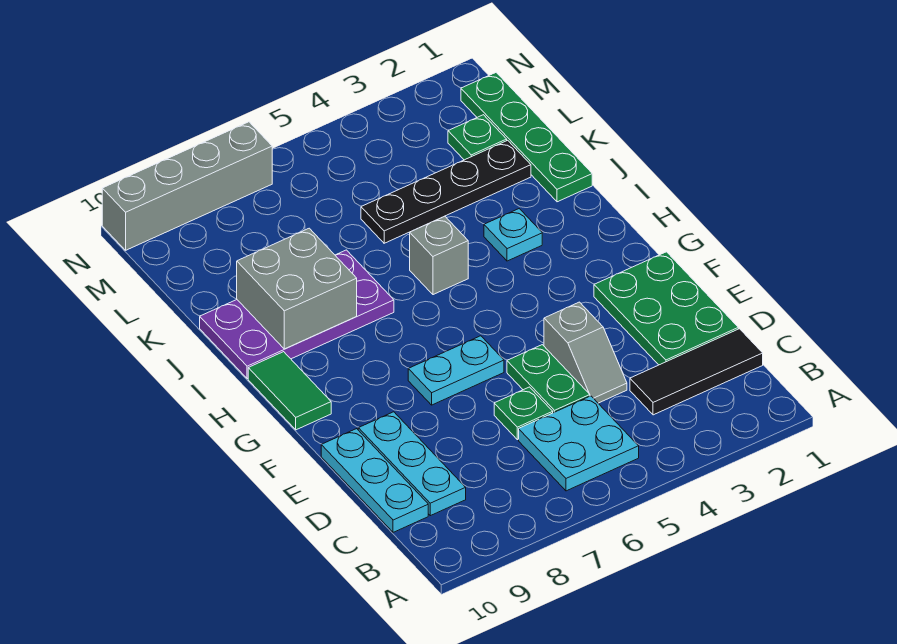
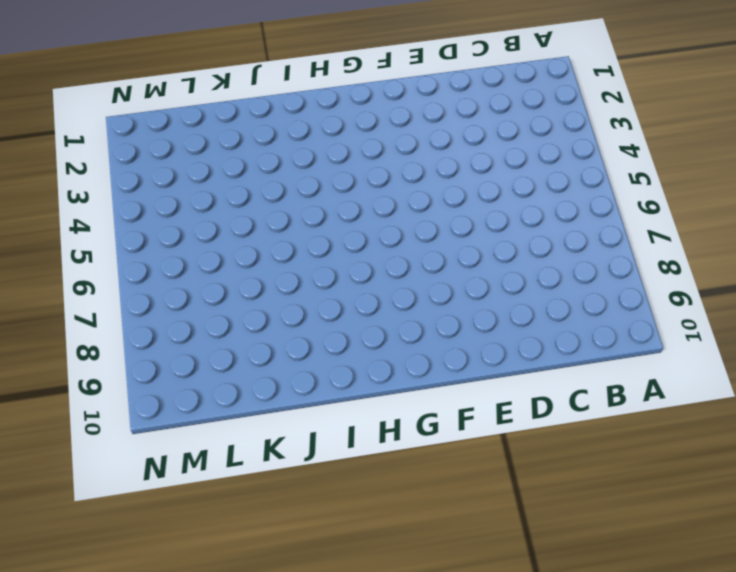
none -> cyan plate B5:C6 level 1
none -> black tile C1:C3 level 1
none -> cyan plate C9:E9 level 1

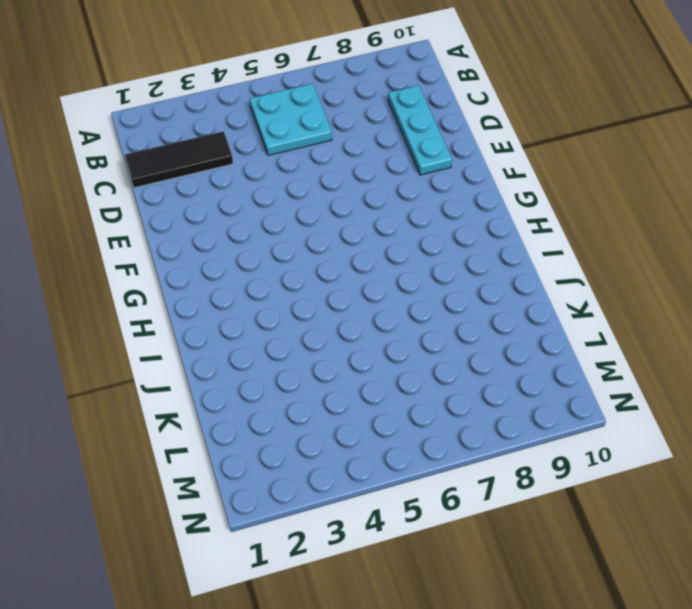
none -> cyan plate C10:E10 level 1
none -> green plate D1:F2 level 1
none -> grey slope D4:E4 level 1 top E

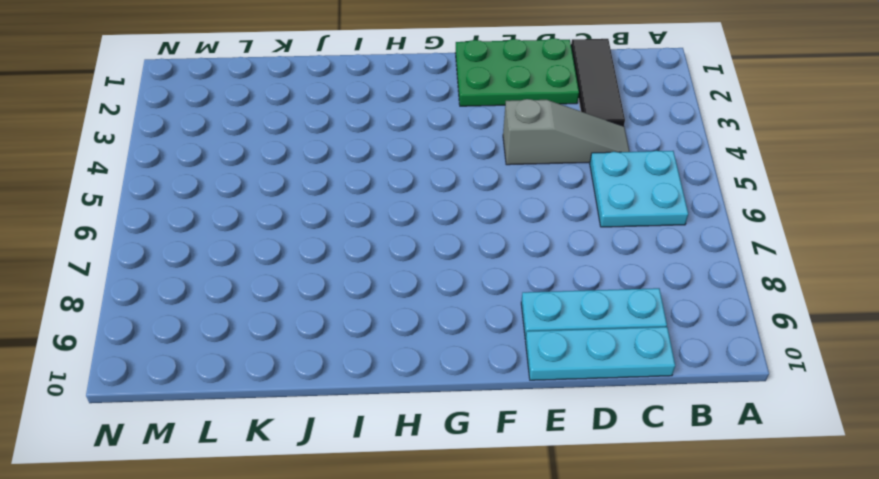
grey slope C4:E4 level 1 top E -> grey slope D4:E4 level 1 top E
none -> green plate D5:E5 level 1
none -> green plate D6 level 1
none -> cyan plate F6:F7 level 1

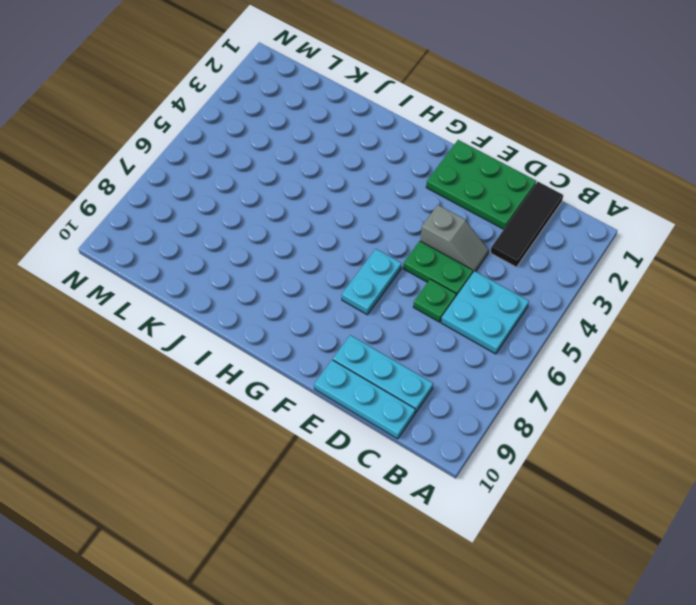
none -> green tile G10:H10 level 1
none -> cyan plate I3 level 1
none -> grey brick I5 level 1

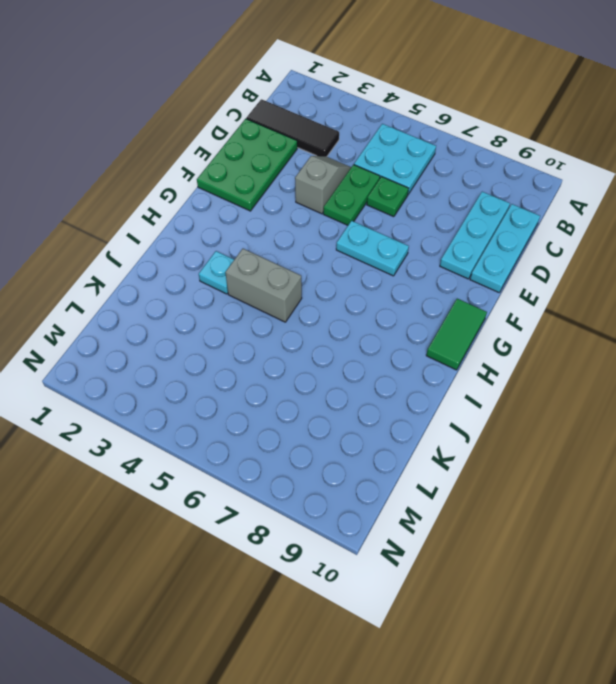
grey brick I4:I5 level 1 -> grey brick I5 level 1
none -> purple plate I7:J10 level 1
none -> green plate J1:M1 level 1
none -> black plate K2:K5 level 1

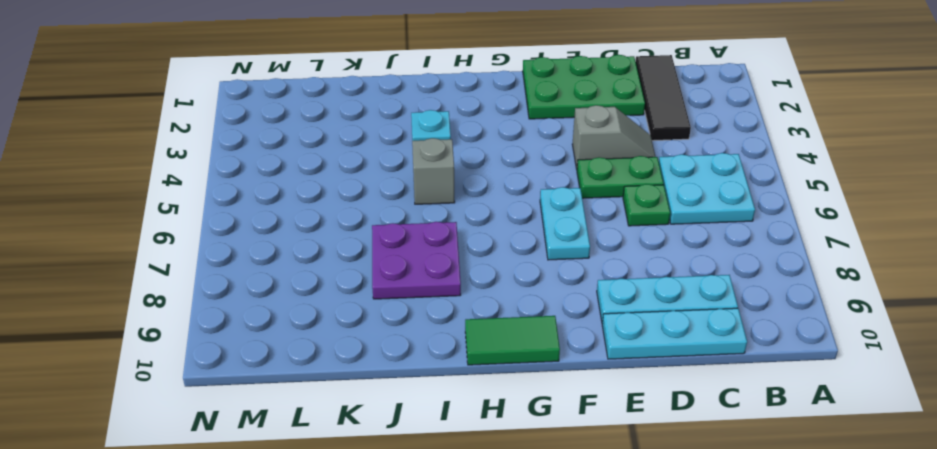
purple plate I7:J8 level 1 -> purple plate I7:J10 level 1
none -> green plate J1:M1 level 1
none -> black plate K2:K5 level 1
none -> green plate L2 level 1

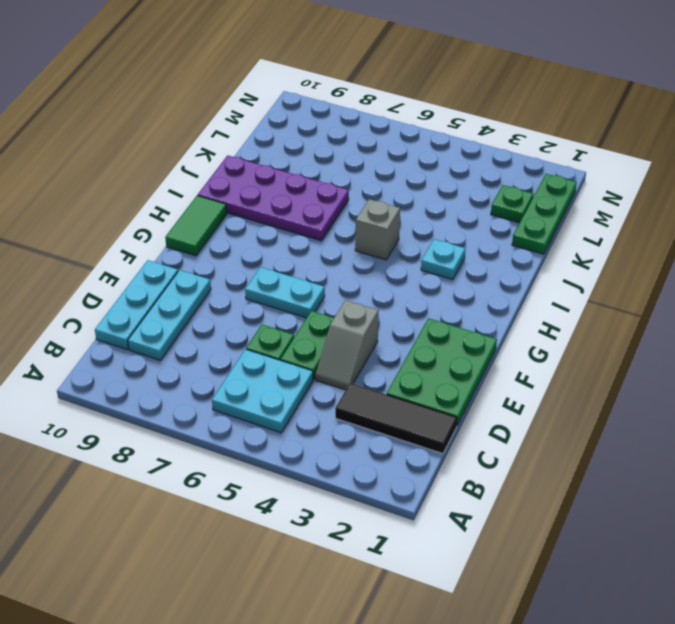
green plate K1:M1 level 1 -> green plate J1:M1 level 1
none -> black plate K2:K5 level 1
none -> grey brick N7:N10 level 1
none -> grey brick I8:J9 level 2

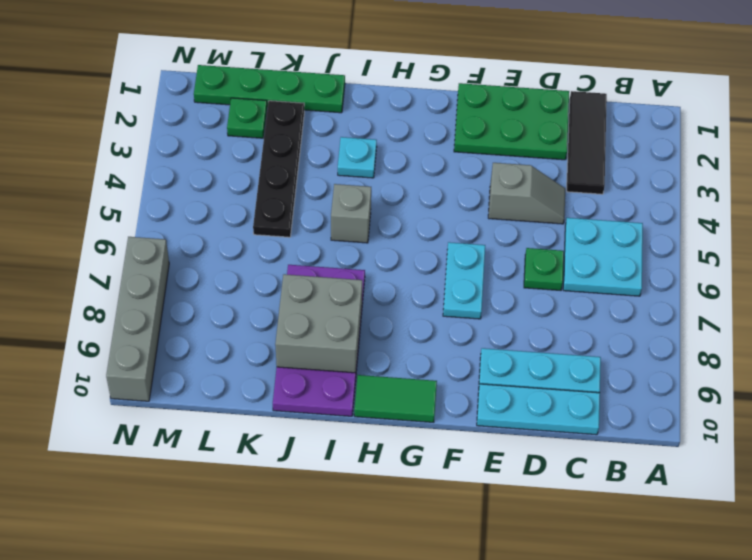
none -> green plate D5:E5 level 1

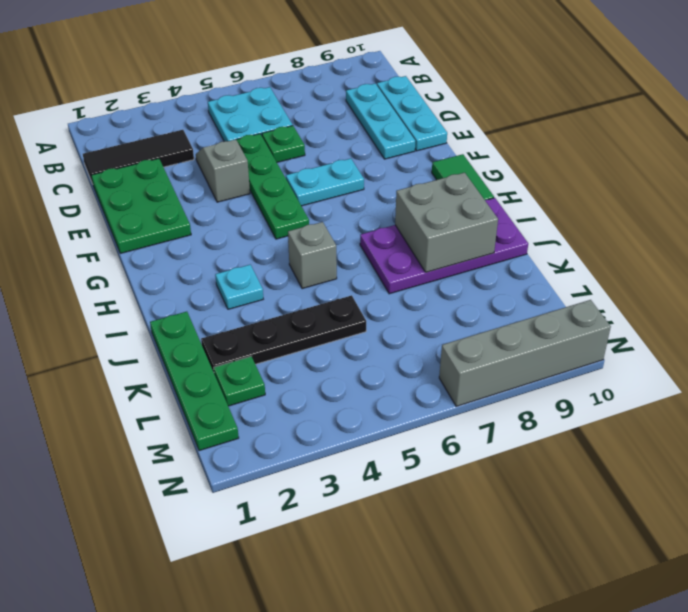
green plate D5:G5 level 1 -> green plate D5:E5 level 1

